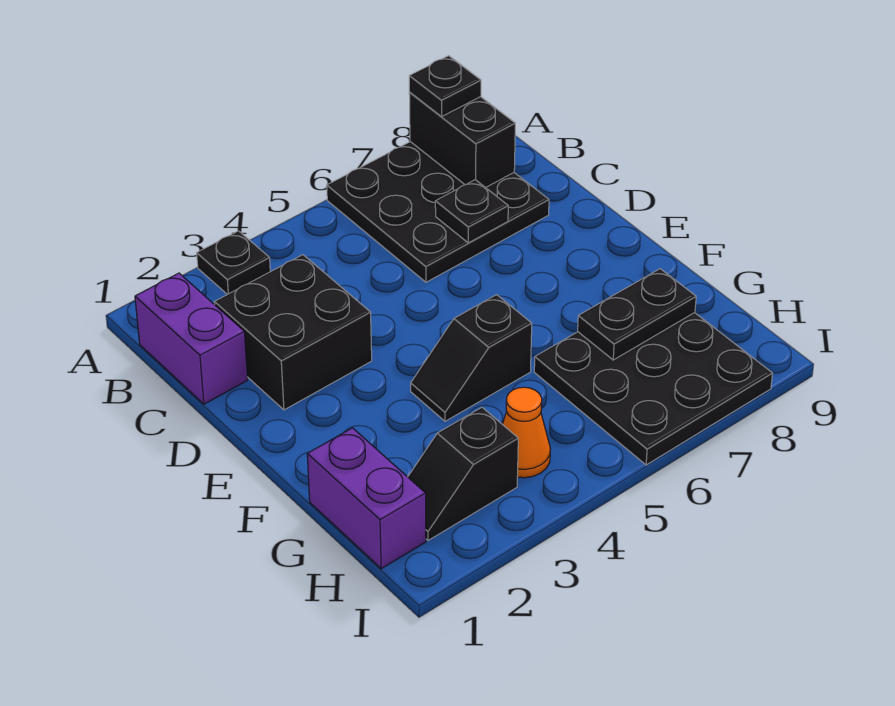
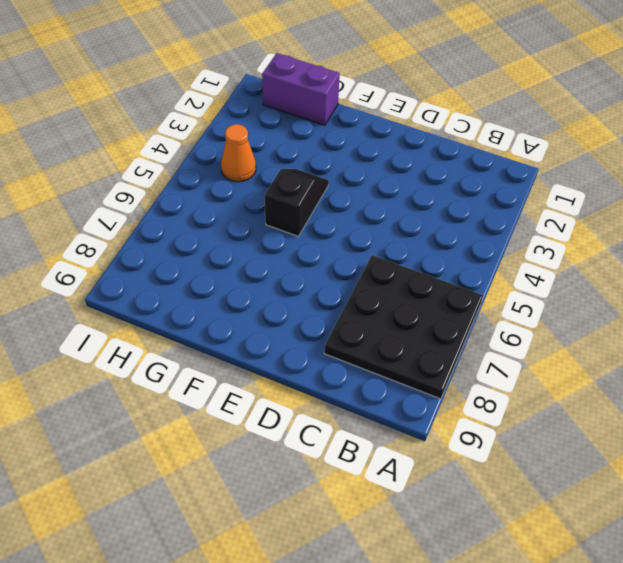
none -> black plate A3 level 1
none -> purple brick B1:C1 level 1
none -> black brick C2:D3 level 1

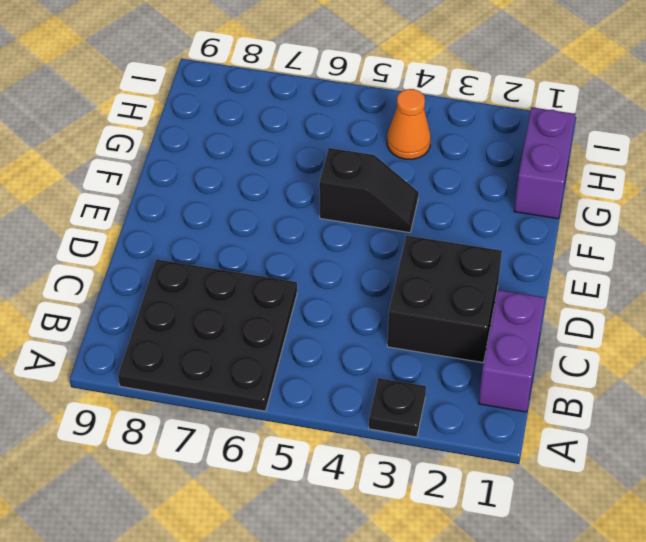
none -> black plate G6:I8 level 1
none -> black slope H2:H3 level 1 top 3
none -> black brick A8:B8 level 2

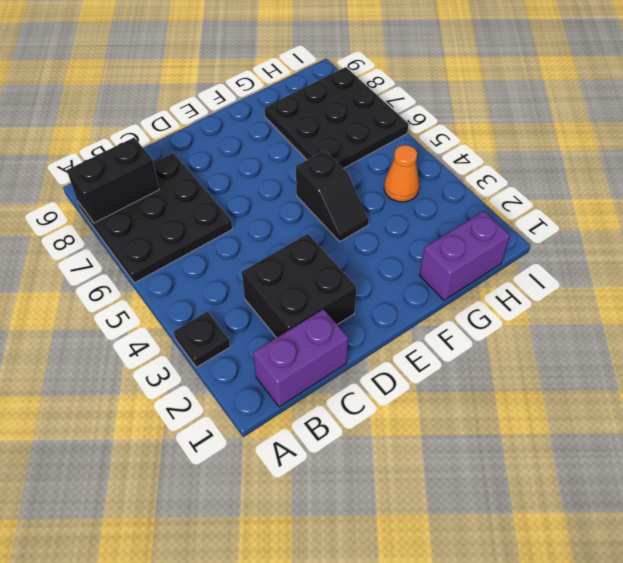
none -> black slope H2:H3 level 1 top 3
none -> black plate C7 level 2
none -> black plate G7:G8 level 2

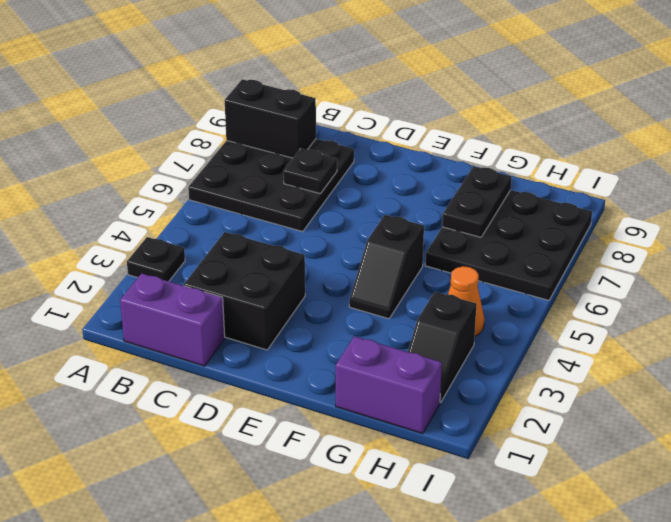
none -> black plate A8 level 3

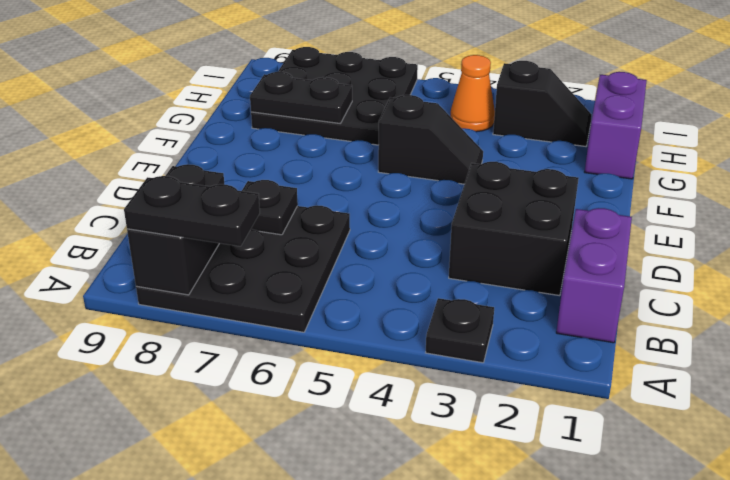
black plate A7:A8 level 3 -> black plate A8 level 3

